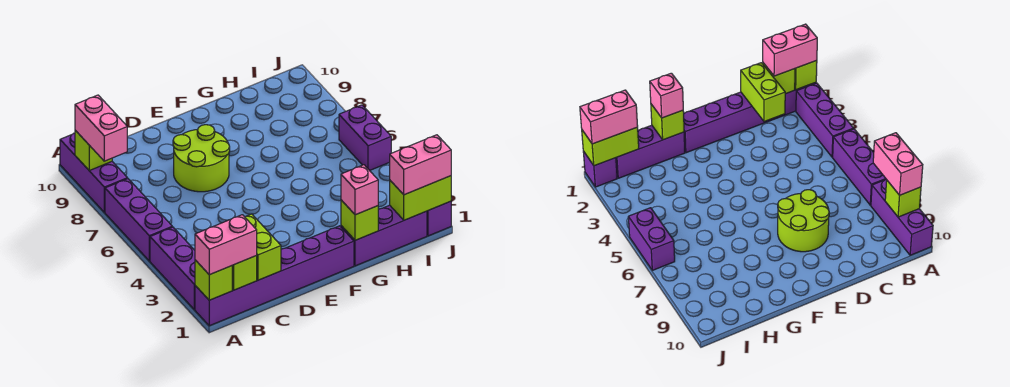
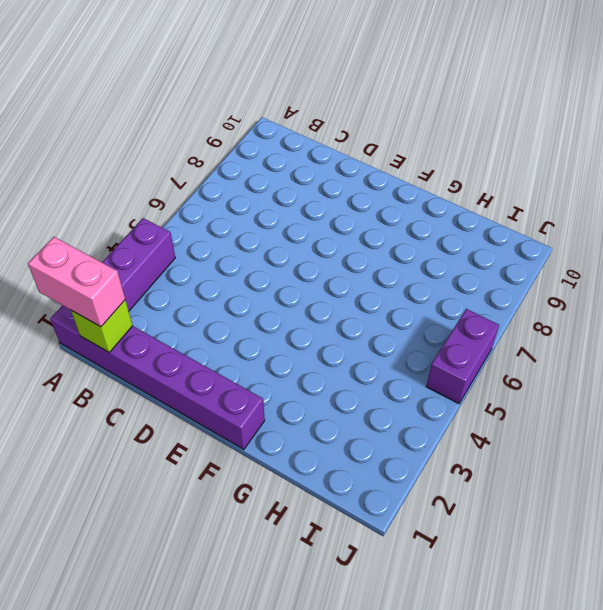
none -> purple brick A5:A7 level 1
none -> purple brick A8:A10 level 1
none -> lime round brick D7:E8 level 1

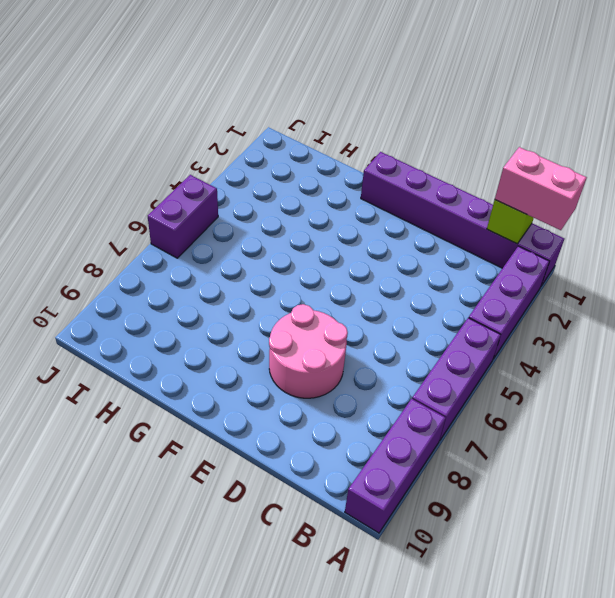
pink round brick D7:E8 level 1 -> lime round brick D7:E8 level 1
none -> purple brick G1:I1 level 1
none -> purple brick J1 level 1
none -> lime brick A1 level 2

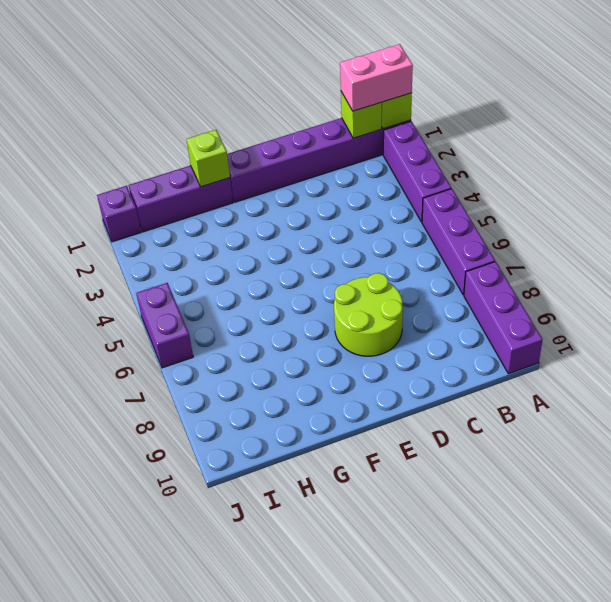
none -> lime brick A9 level 2
none -> lime brick C1:C2 level 2
none -> lime brick I1:J1 level 2

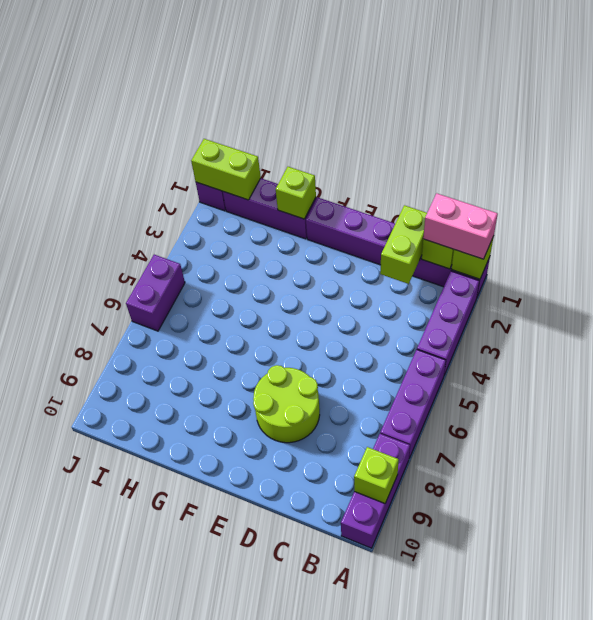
none -> pink brick A8:A9 level 3
none -> pink brick G1 level 3
none -> pink brick I1:J1 level 3

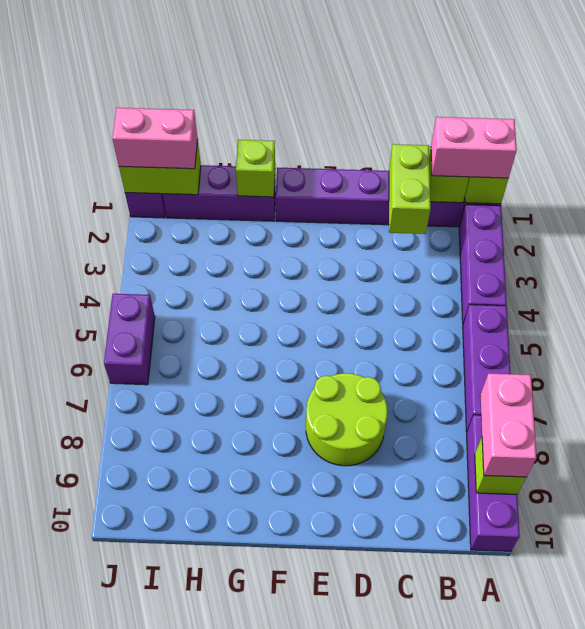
none -> pink brick G1 level 3

